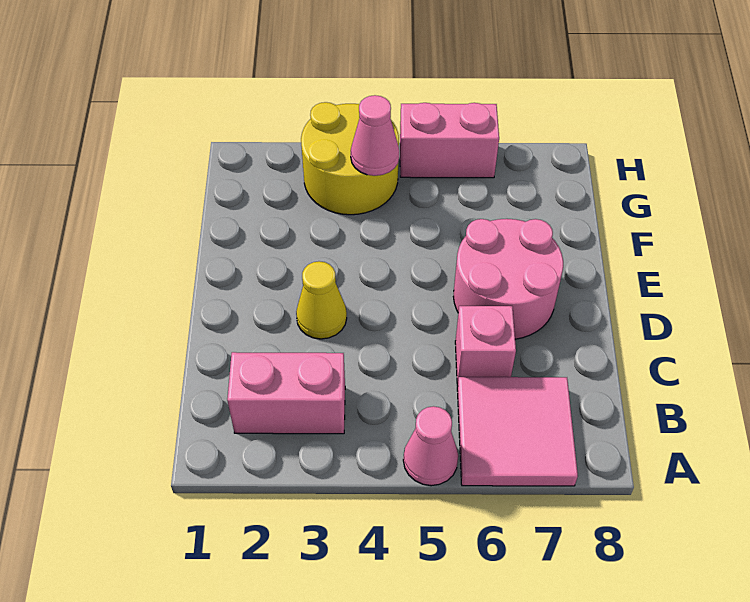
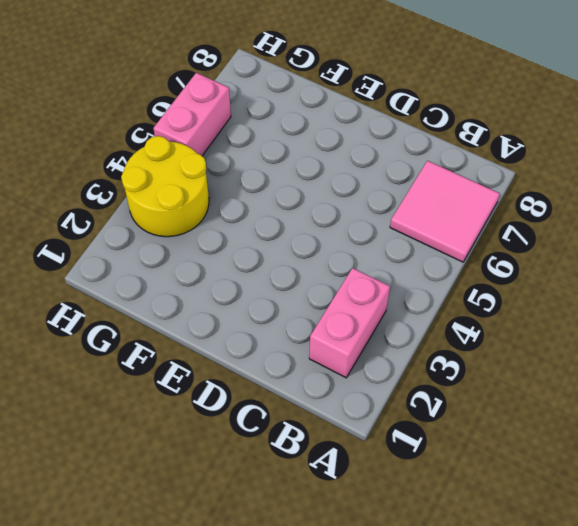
none -> pink cone A5 level 1
none -> pink brick C6 level 1

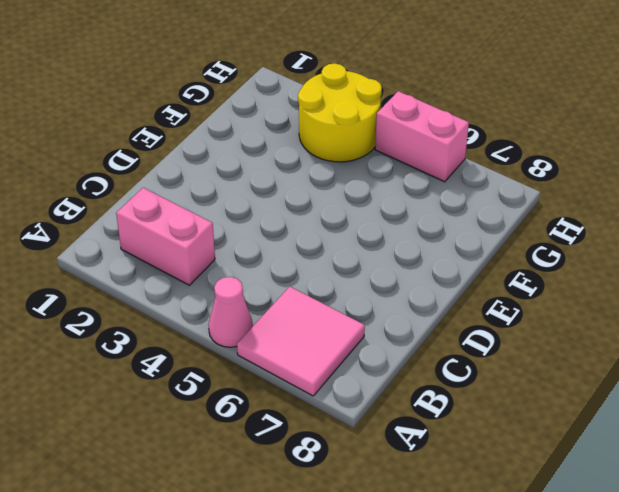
none -> pink brick C6 level 1
none -> yellow cone D3 level 1

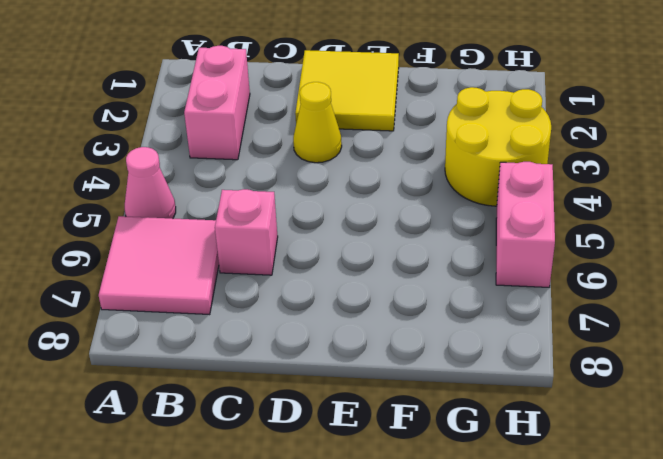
yellow tile D1:E2 level 1 -> none
none -> pink round brick D6:E7 level 1
none -> pink cone G4 level 2

